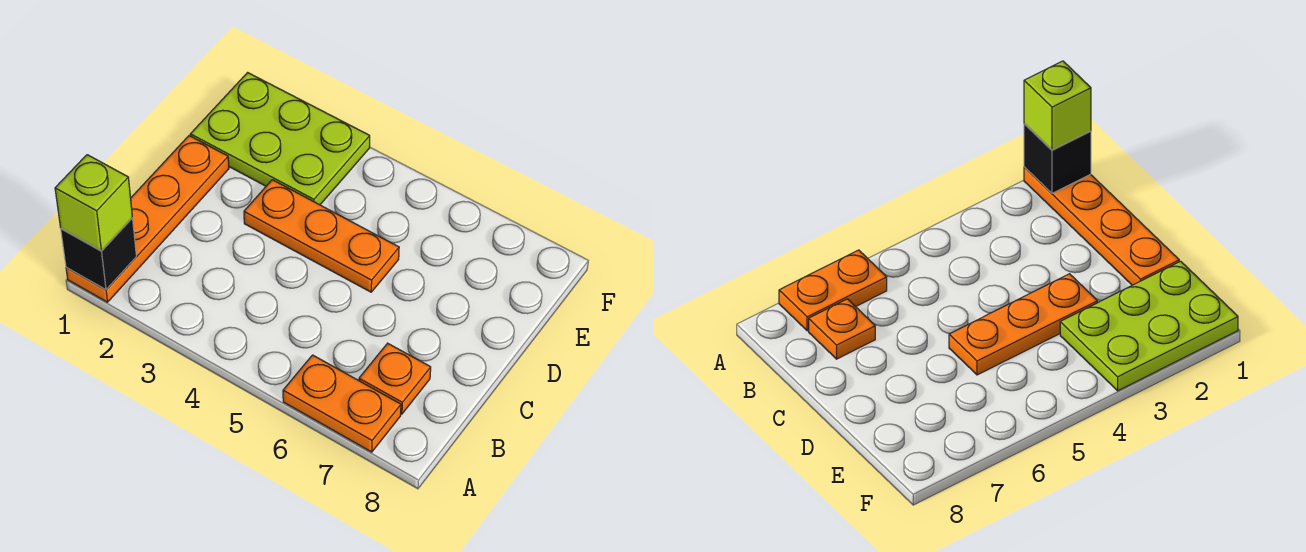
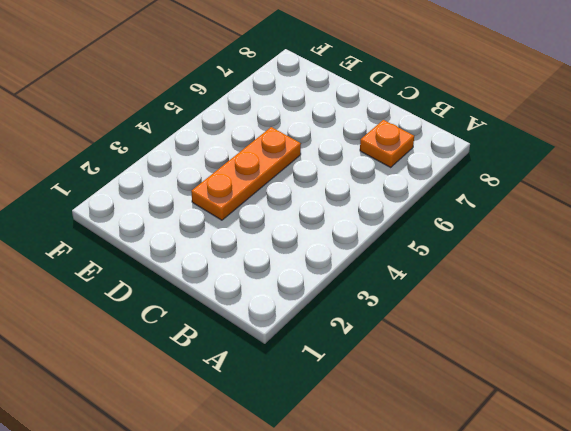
none -> orange plate A1:D1 level 1
none -> orange plate A6:A7 level 1

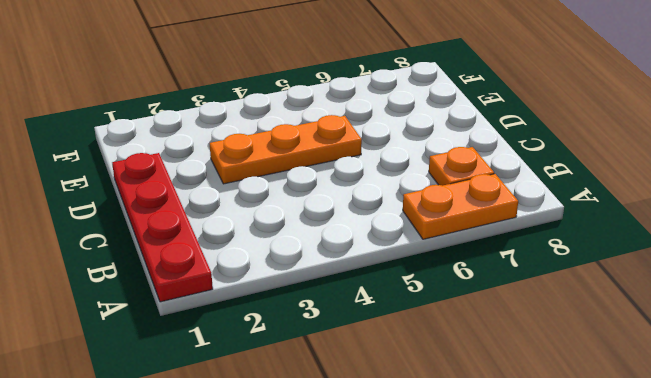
red plate A1:D1 level 1 -> orange plate A1:D1 level 1
none -> lime plate E1:F3 level 1
none -> black brick A1 level 2

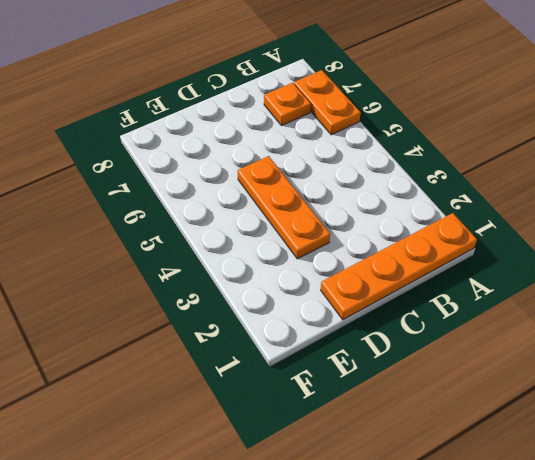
none -> lime plate E1:F3 level 1
none -> black brick A1 level 2

